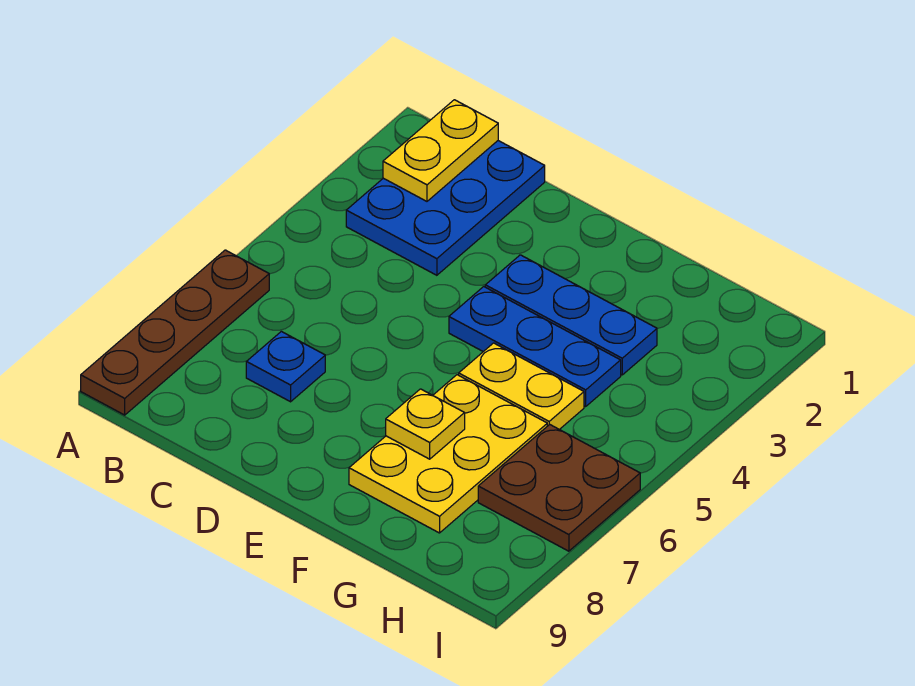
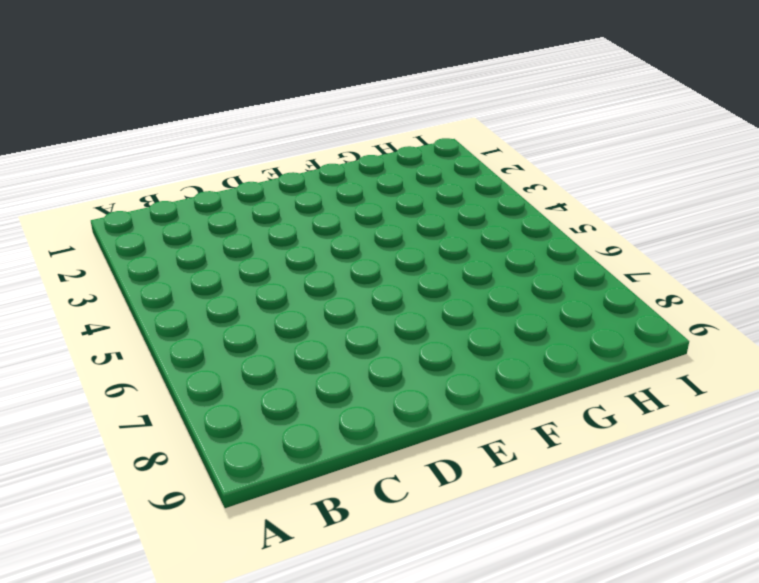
none -> brown plate A6:A9 level 1
none -> blue plate B1:C3 level 1

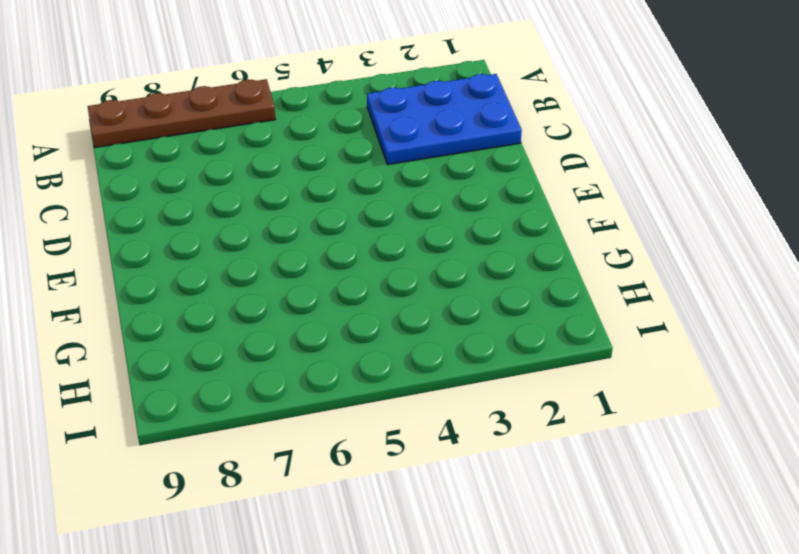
none -> blue plate C7 level 1
none -> blue plate E3:G3 level 1

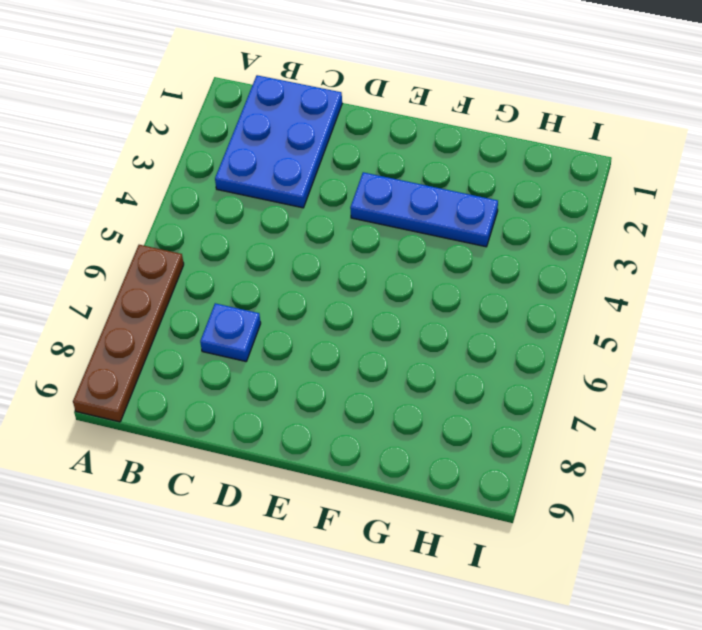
none -> blue plate E4:G4 level 1
none -> yellow plate F5:G5 level 1

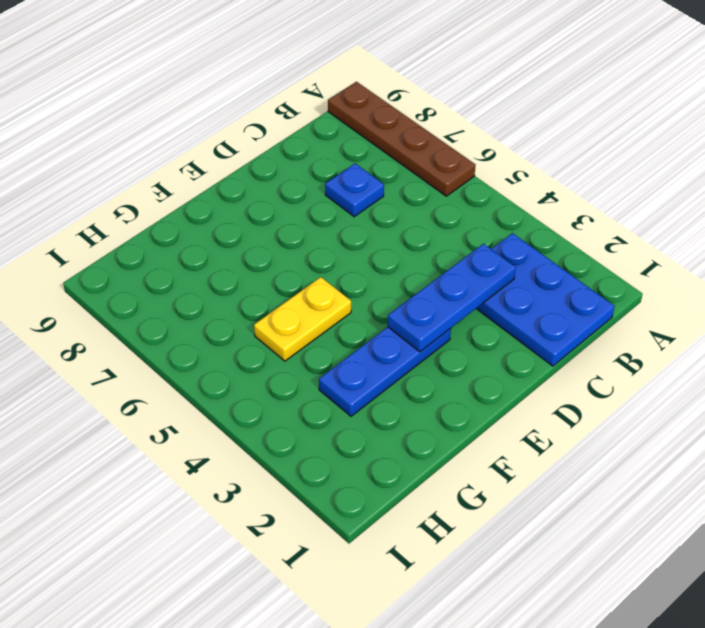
blue plate C3:E3 level 2 -> blue plate E4:G4 level 1
none -> yellow plate F6:G8 level 1
none -> brown plate H6:I7 level 1

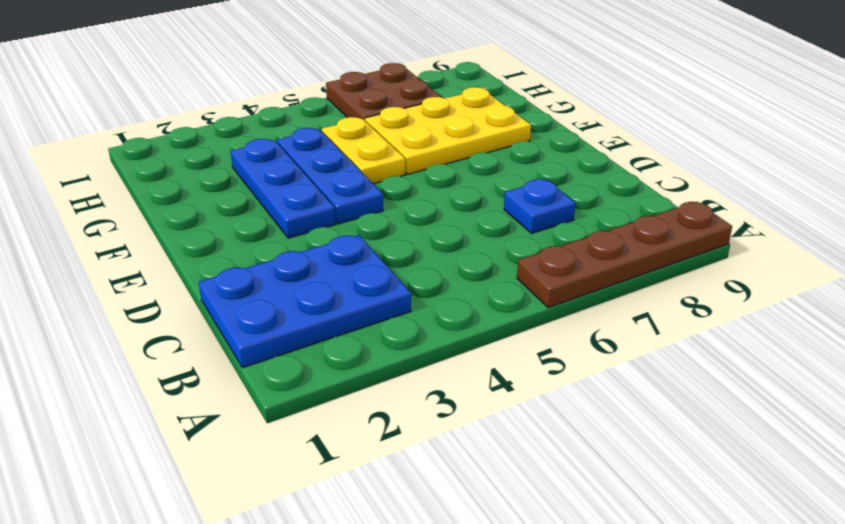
none -> yellow plate B1:B2 level 2
none -> yellow plate F7 level 2

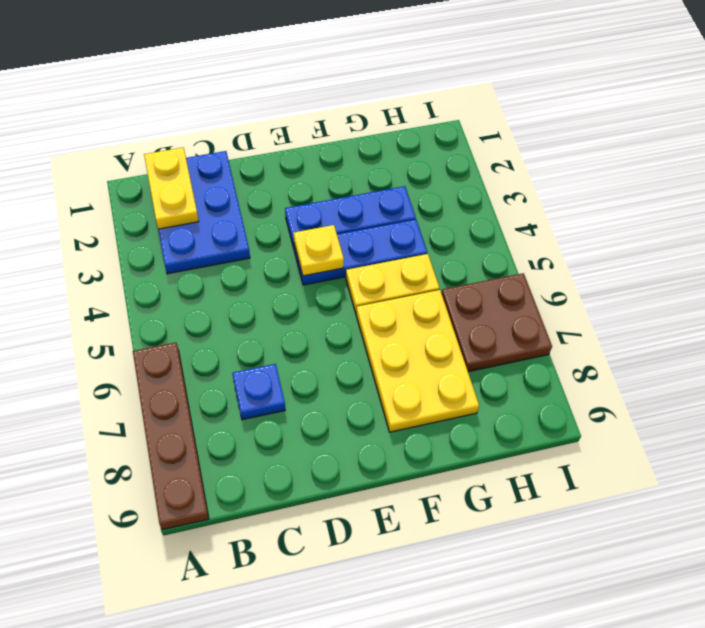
yellow plate E4 level 2 -> yellow plate F7 level 2

